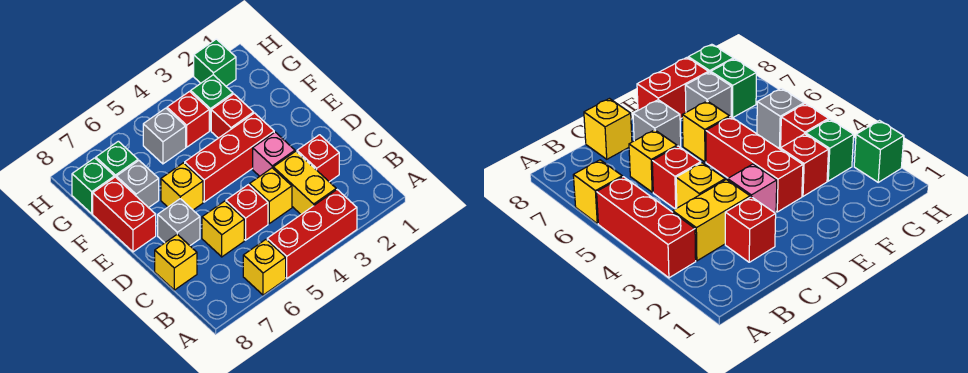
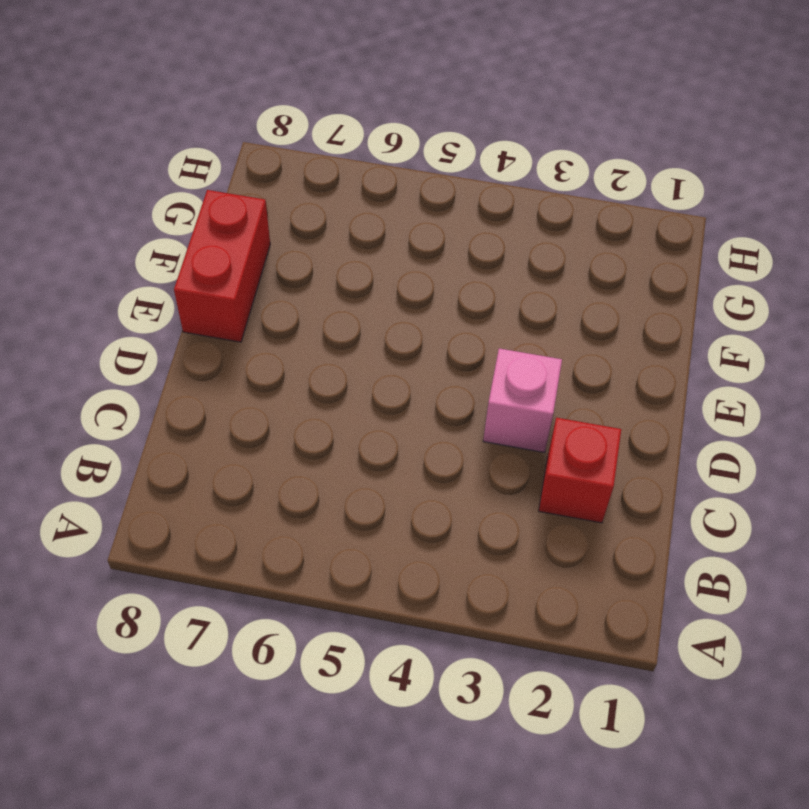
none -> red brick A3:A5 level 1
none -> yellow brick A6 level 1
none -> yellow brick B3:C3 level 1

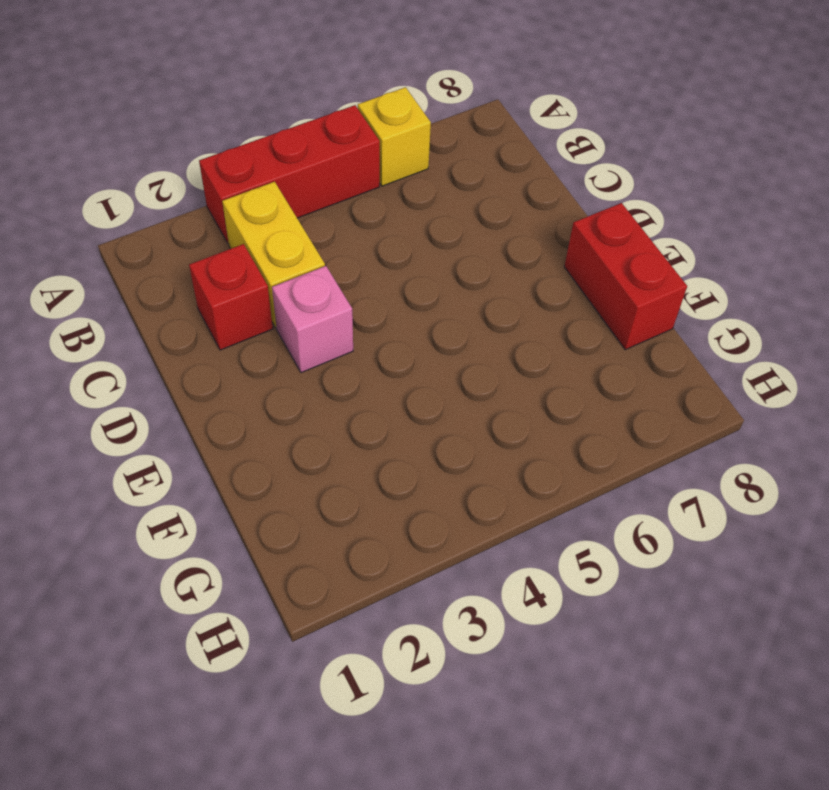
none -> yellow brick C4 level 1
none -> red brick C5 level 1
none -> yellow brick C6 level 1

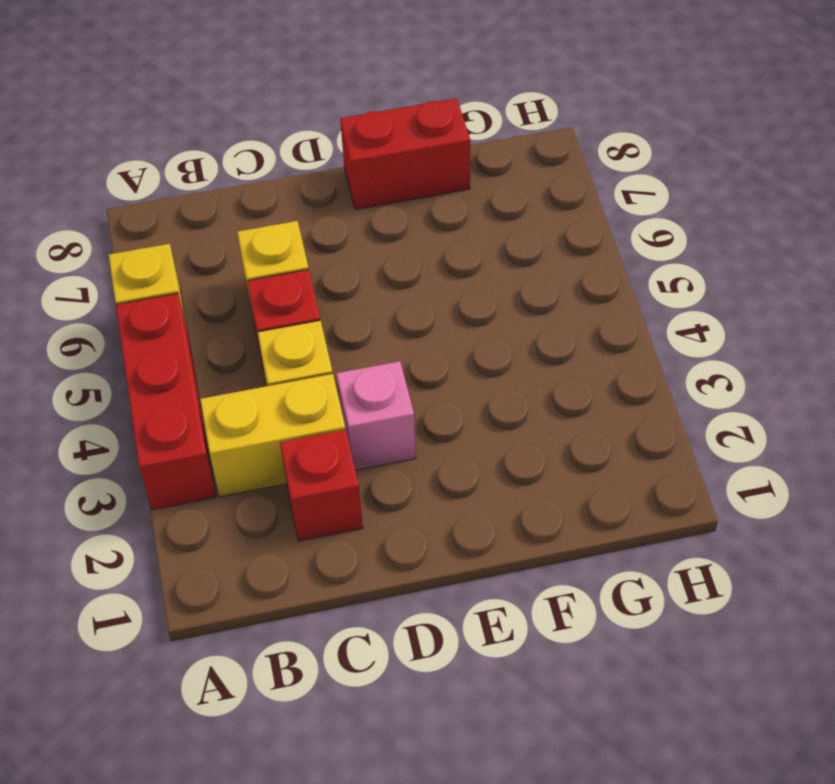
none -> yellow brick C8 level 1
none -> grey brick D7 level 1
none -> red brick E3:E5 level 1

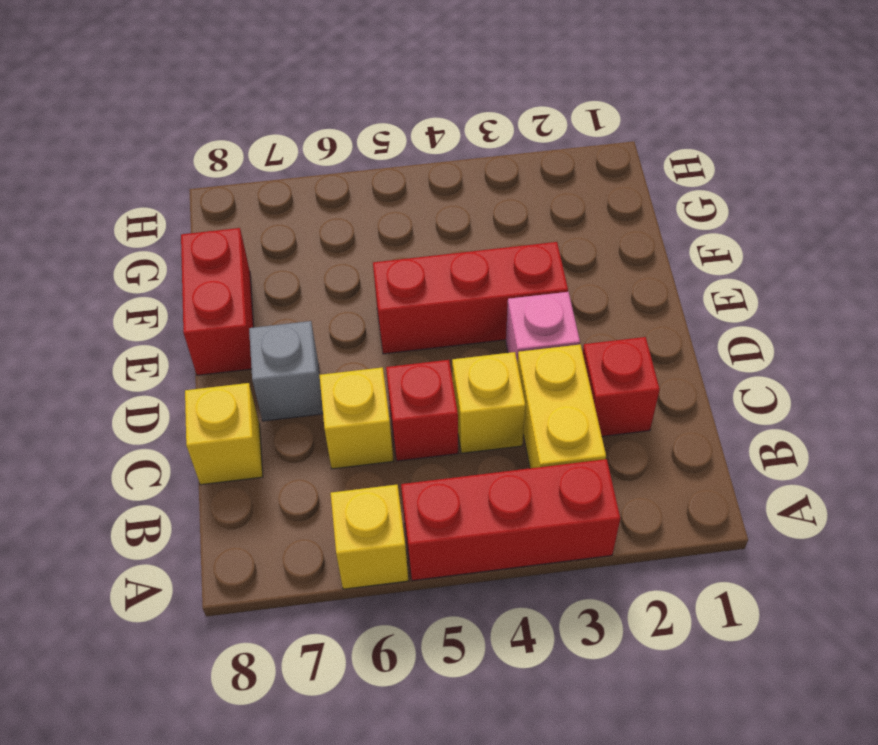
none -> yellow brick E6 level 1
none -> red brick F3 level 1
none -> grey brick F7 level 1

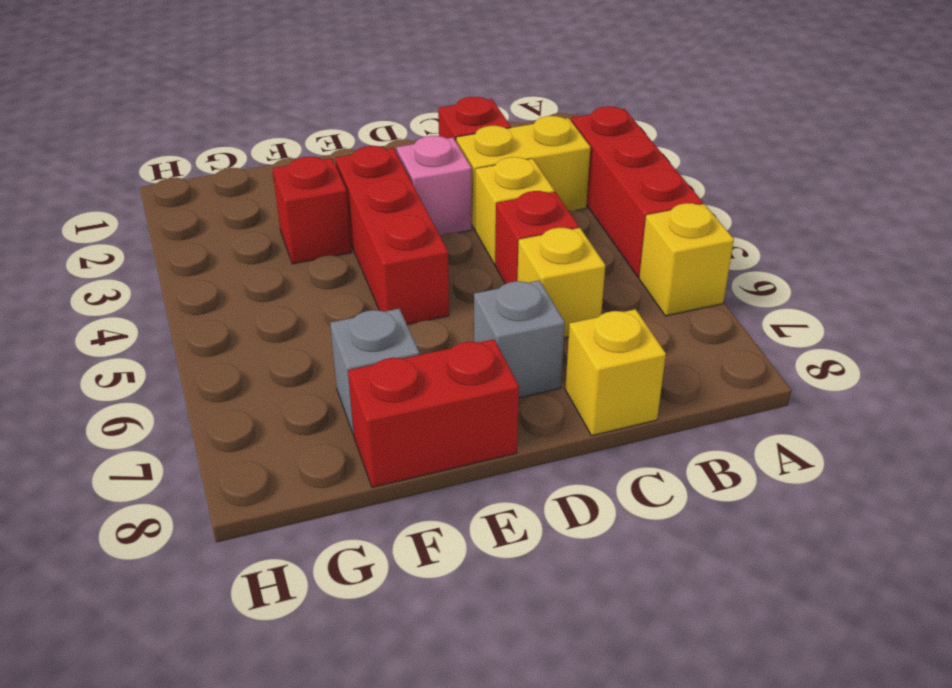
none -> yellow brick E6 level 1
none -> green brick G3 level 1
none -> red brick G4 level 1

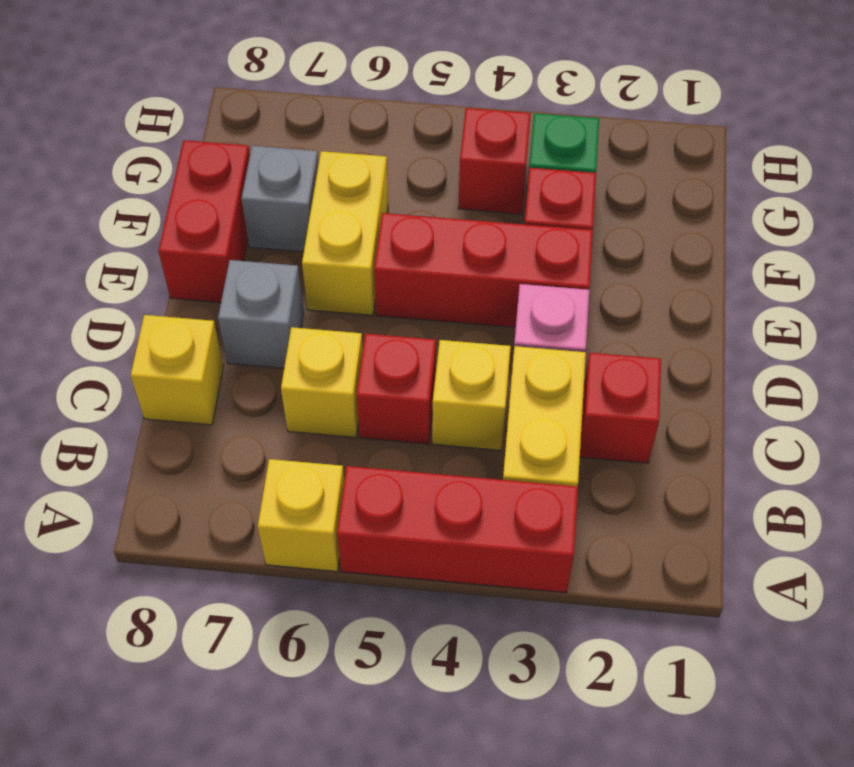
yellow brick E6:F6 level 1 -> yellow brick E6 level 1
none -> grey brick G5 level 1
none -> green brick G7 level 1
none -> green brick G8 level 1

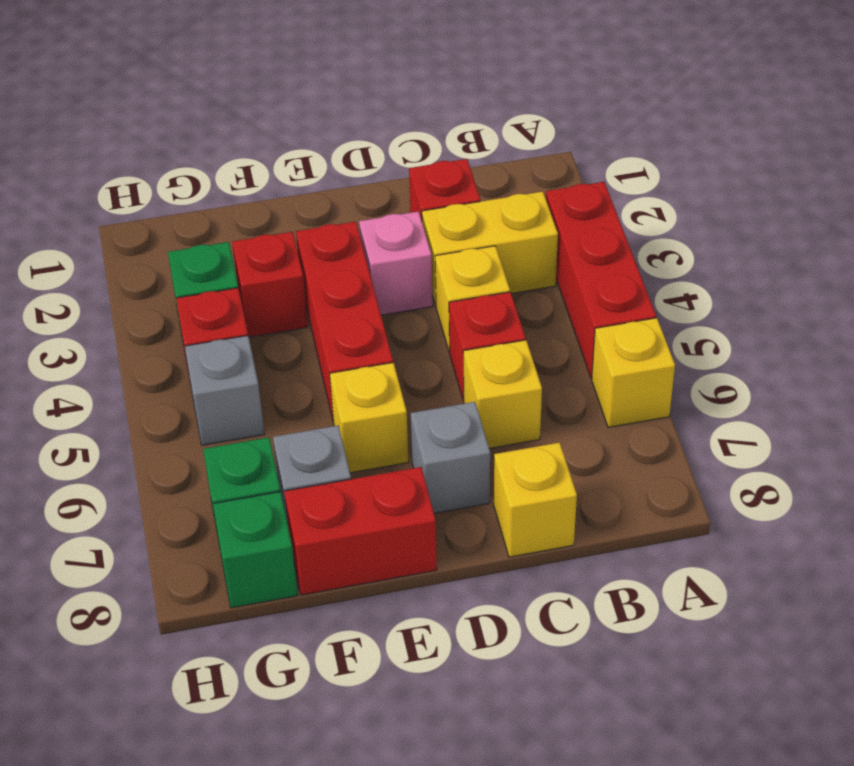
none -> green brick H2 level 1

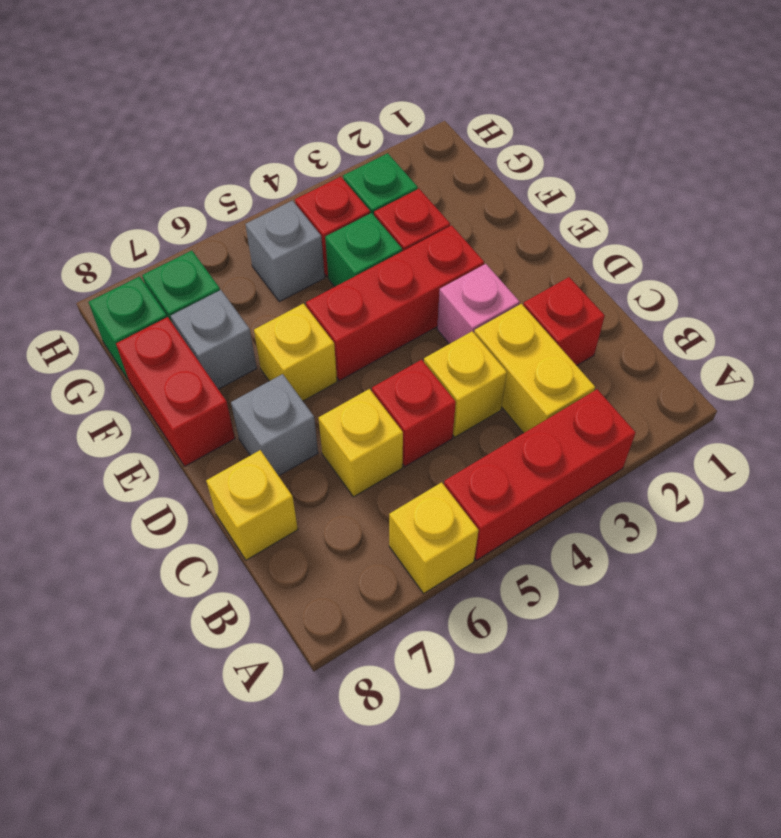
green brick F4 level 1 -> green brick H2 level 1

